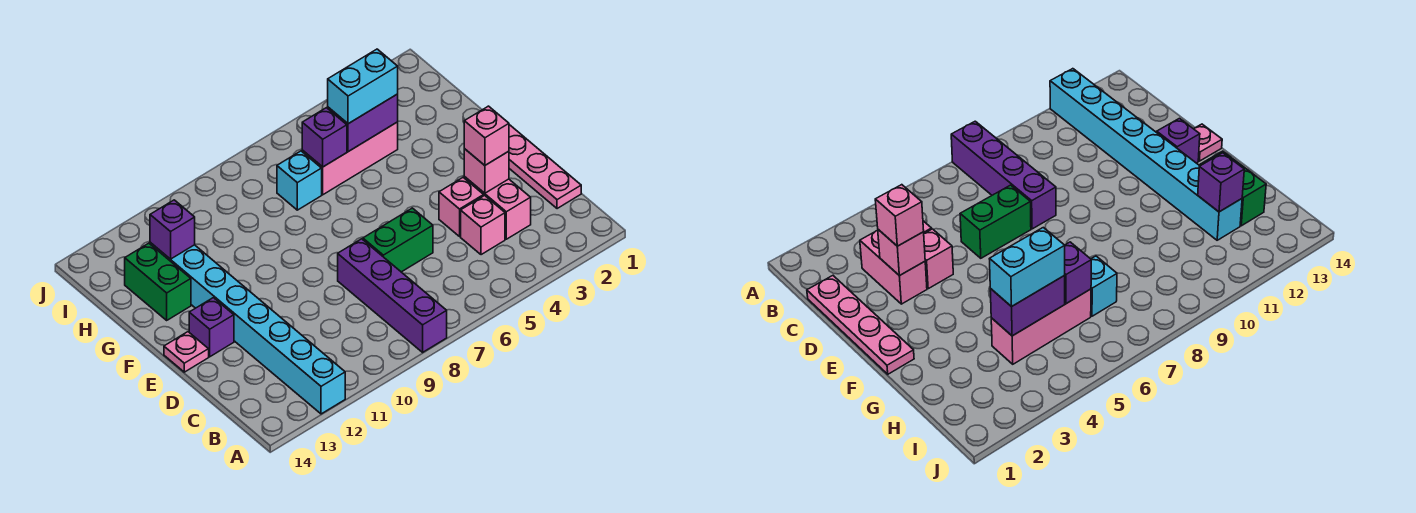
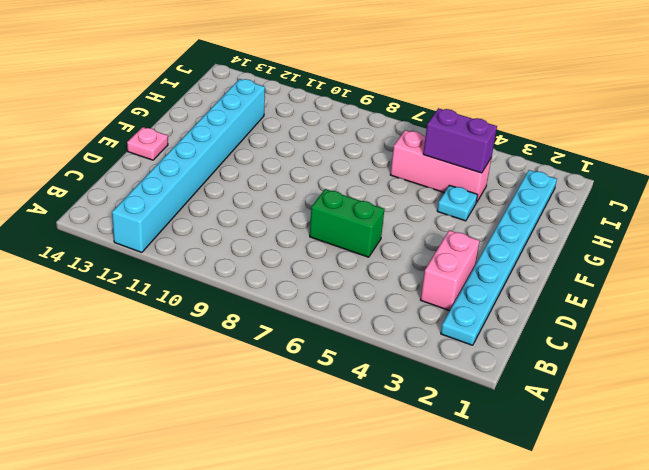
cyan plate B2:I2 level 1 -> none
cyan plate G4 level 1 -> none
none -> purple brick A8:D8 level 1
none -> pink plate C1:F1 level 1
none -> pink brick C4 level 1

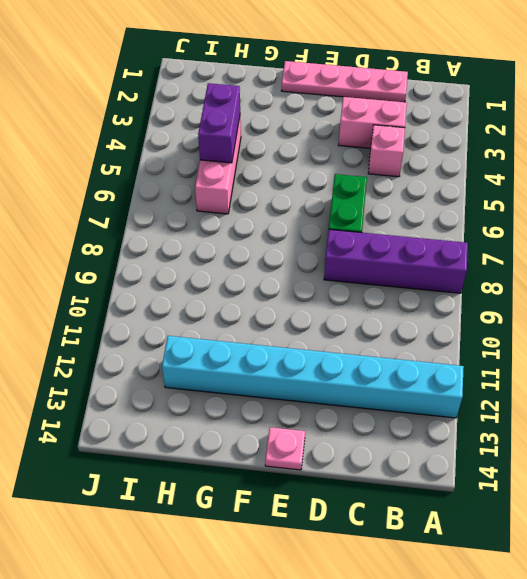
none -> pink brick D4 level 1
none -> purple brick E13 level 1
none -> green brick G13:H13 level 1

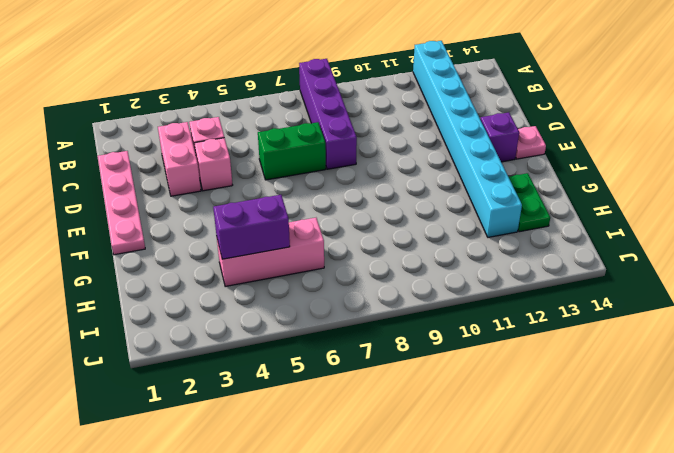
green plate G13:H13 level 1 -> green brick G13:H13 level 1
none -> cyan brick H7 level 1
none -> pink brick D3 level 2
none -> purple brick H6 level 2

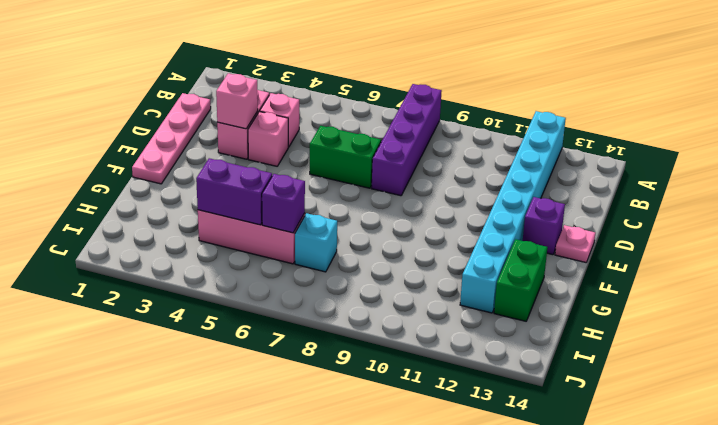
none -> purple brick H12 level 2
none -> pink brick D3 level 3
none -> cyan brick H4:H5 level 3

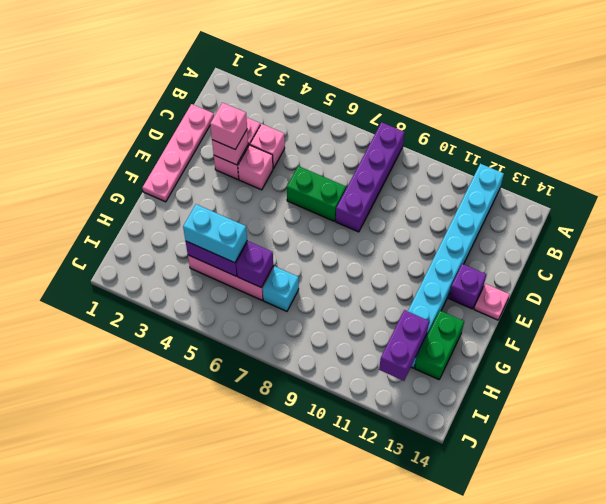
purple brick H12:I12 level 2 -> purple brick H12 level 2

